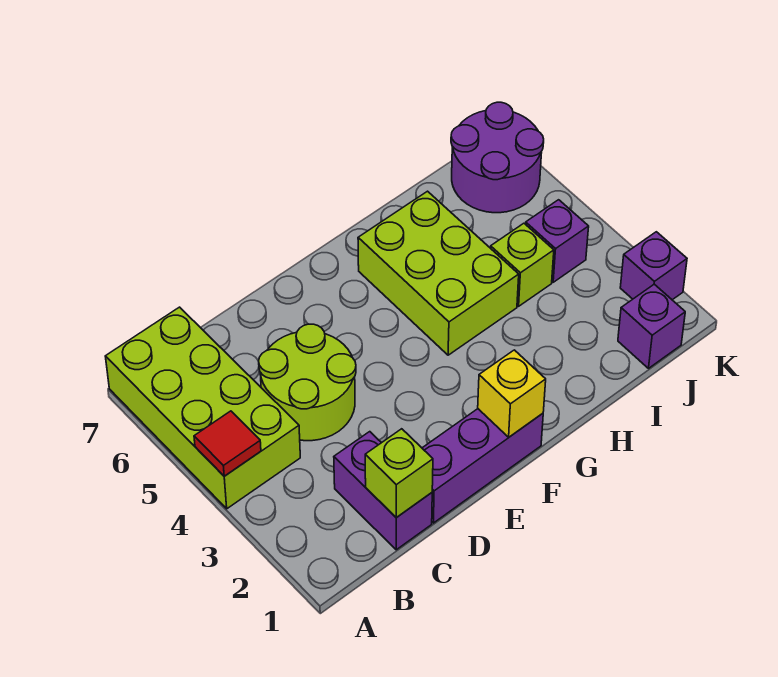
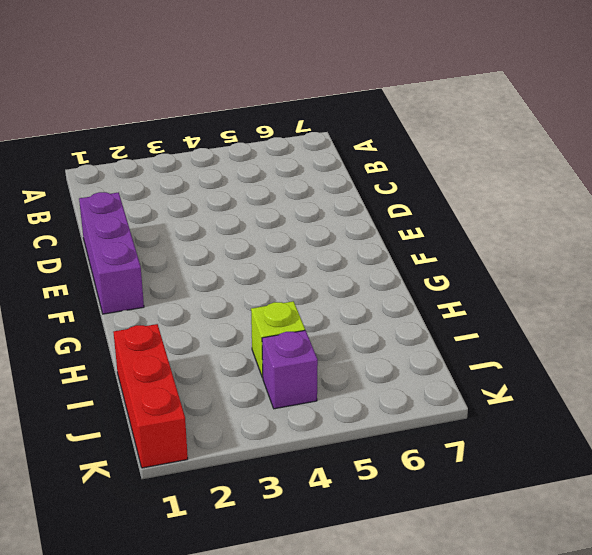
red brick I1:K1 level 1 -> purple brick J1 level 1
none -> lime brick A4:B7 level 1
none -> purple brick C1:C2 level 1
none -> lime round brick C4:D5 level 1

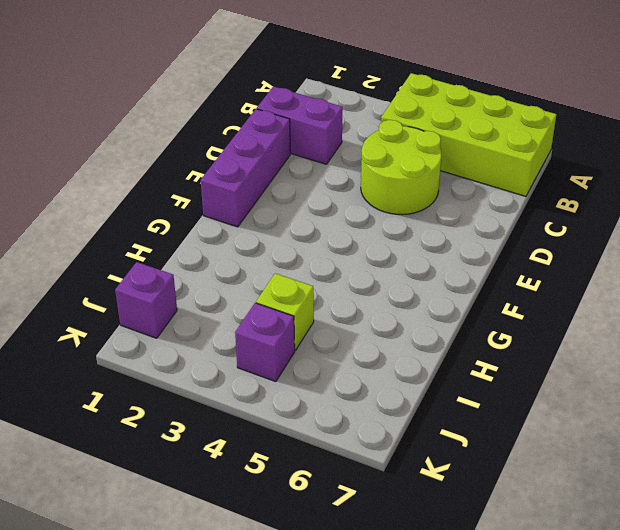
none -> lime brick G4:H6 level 1
none -> purple round brick J6:K7 level 1
none -> purple brick K2 level 1

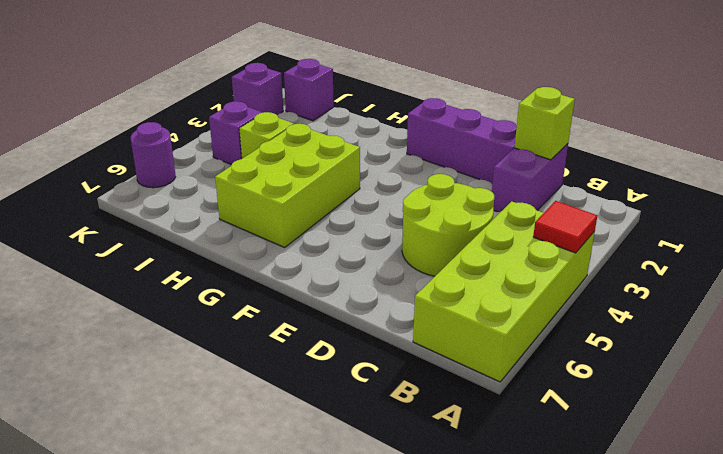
purple round brick K6 level 1 -> purple round brick J6:K7 level 1
none -> yellow brick F1 level 2

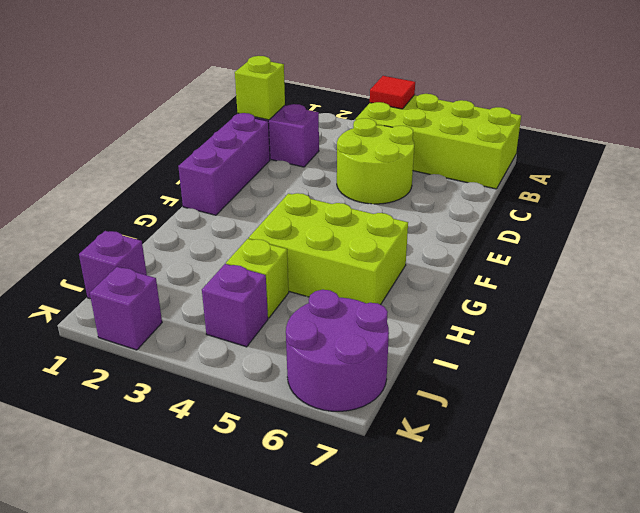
none -> yellow brick F1 level 2

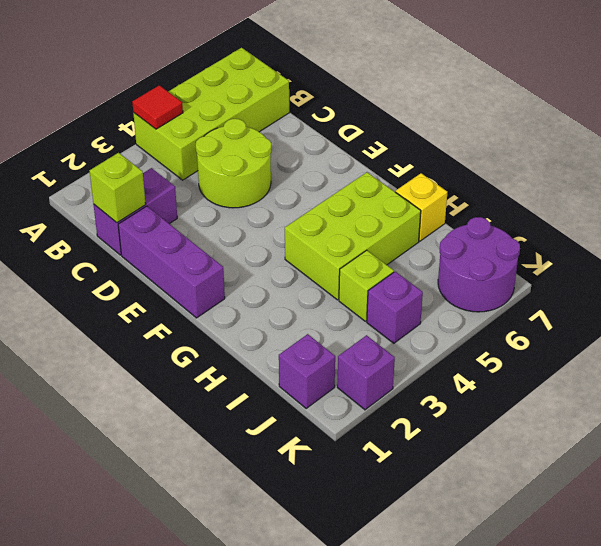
yellow brick H7 level 1 -> yellow brick F1 level 2

